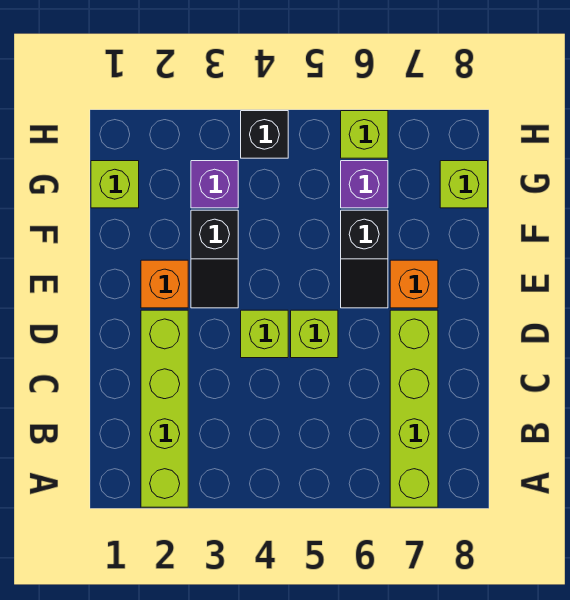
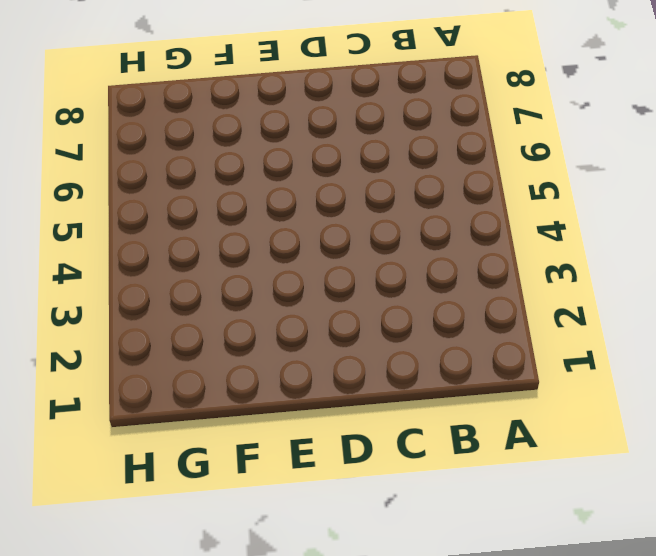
none -> lime brick A2:D2 level 1
none -> lime brick A7:D7 level 1
none -> lime brick D4 level 1

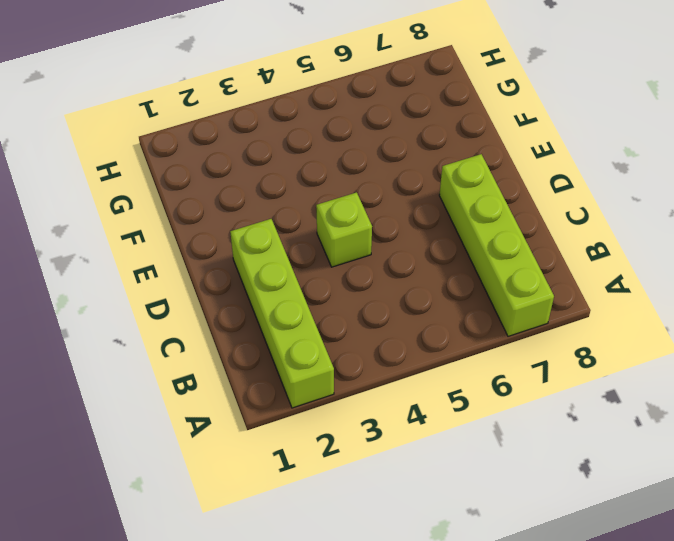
none -> lime brick D5 level 1
none -> orange brick E2 level 1
none -> black slope E3:F3 level 1 top F

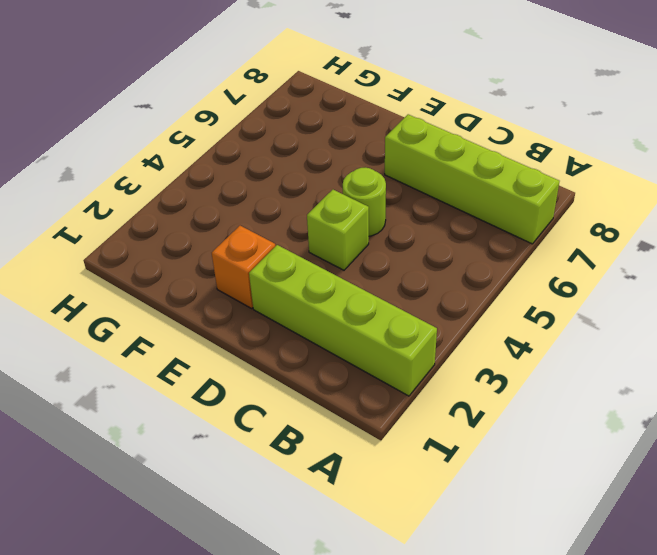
lime round brick D5 level 1 -> lime brick D5 level 1
none -> black slope E3:F3 level 1 top F
none -> black slope E6:F6 level 1 top F
none -> orange brick E7 level 1

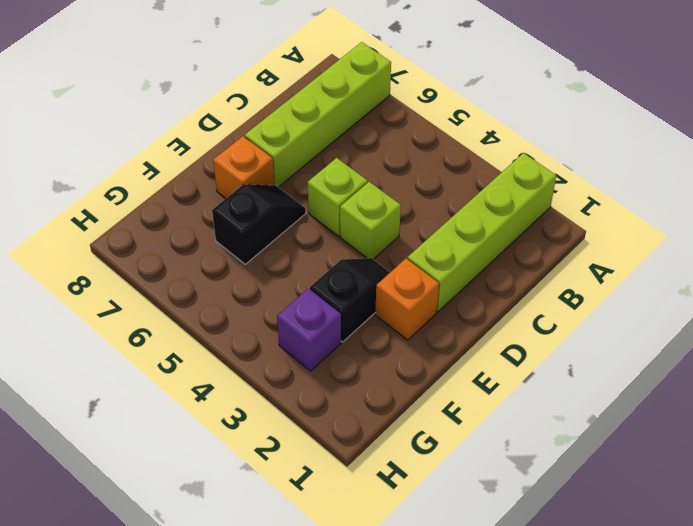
none -> lime brick G1 level 1
none -> purple brick G6 level 1
none -> lime brick G8 level 1

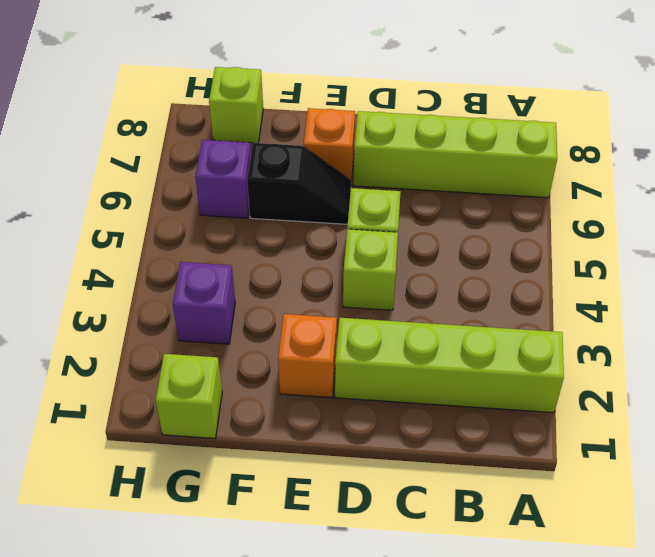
none -> black slope E3:F3 level 1 top F
none -> black brick H4 level 1
none -> lime brick H6 level 1

